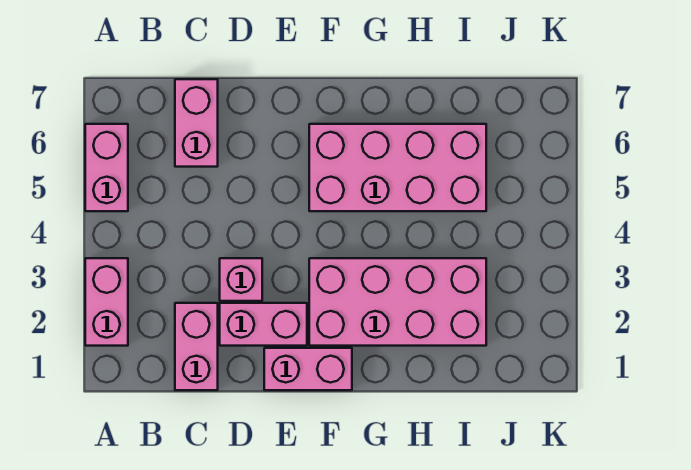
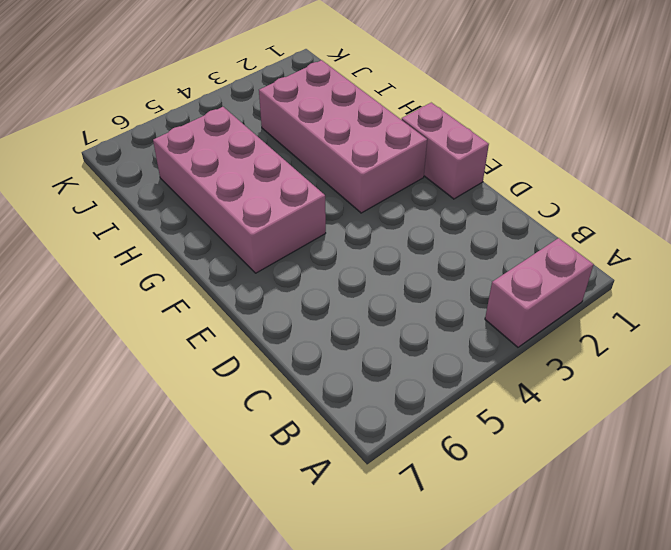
none -> pink brick A5:A6 level 1
none -> pink brick C1:C2 level 1

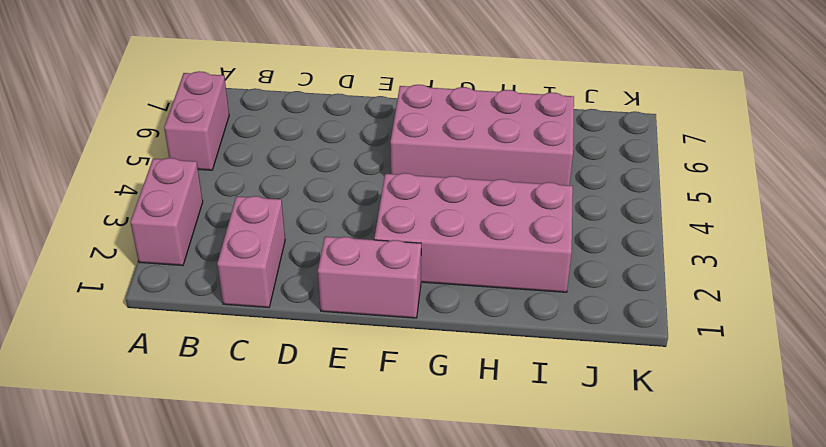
none -> pink brick C6:C7 level 1
none -> pink brick D2:E2 level 1

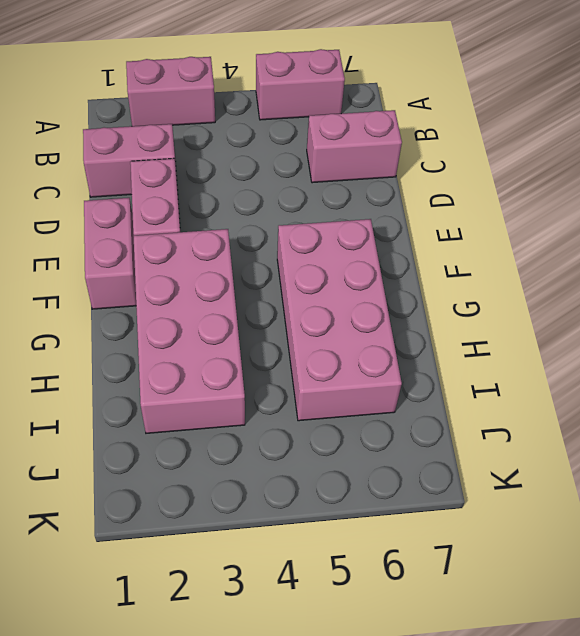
none -> pink brick D3 level 1

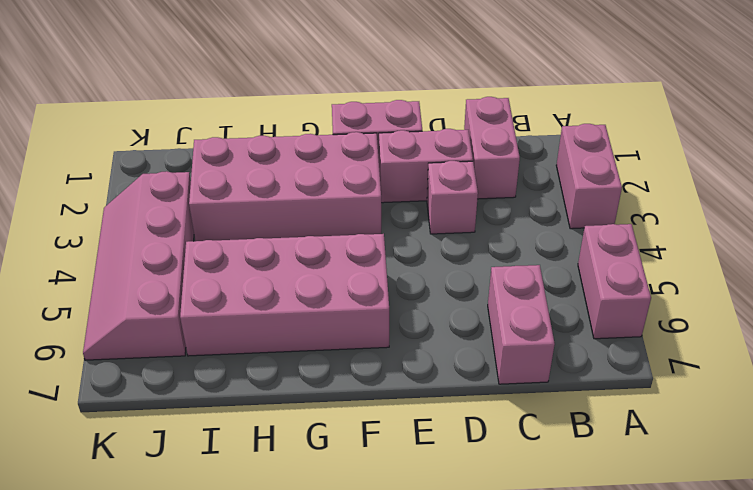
pink slope J3:K6 level 1 top J -> none

